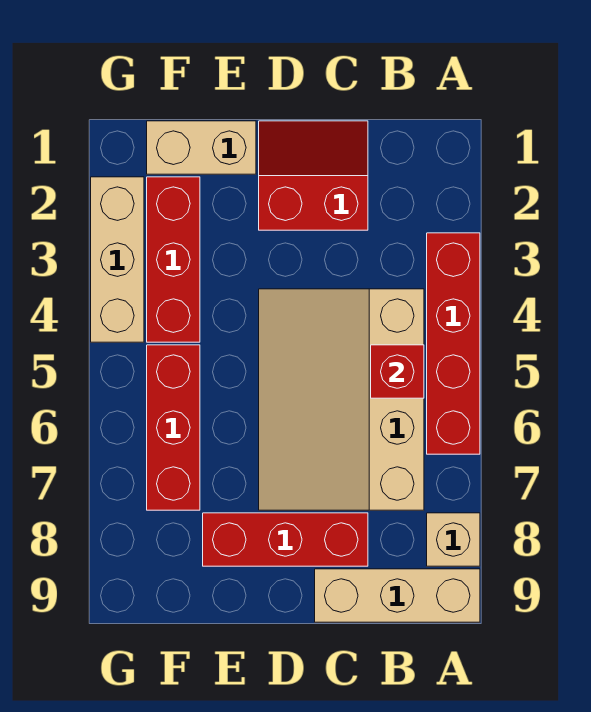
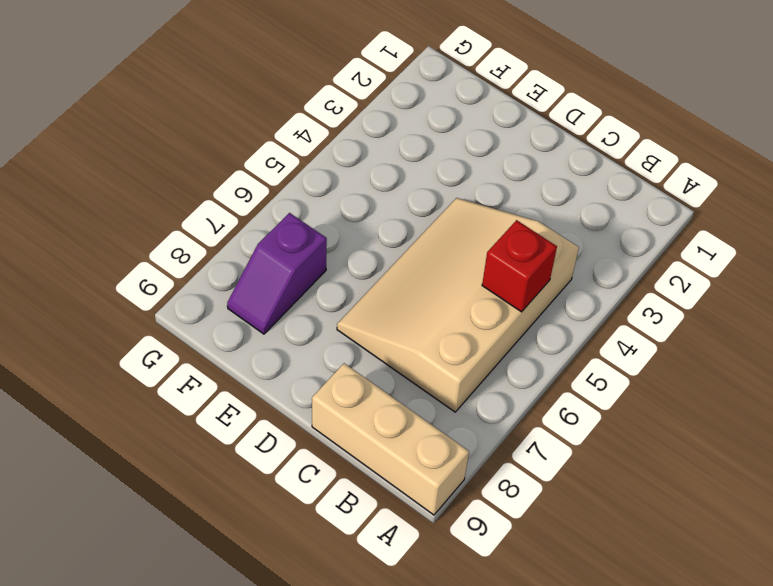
purple slope F7:F8 level 1 top 7 -> red brick F5:F7 level 1
none -> red brick A3:A6 level 1
none -> tan brick A8 level 1

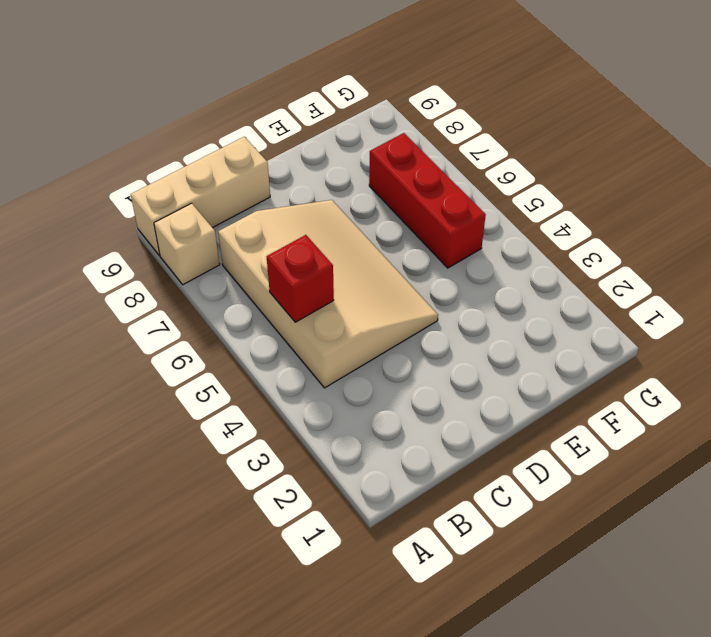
none -> red brick A3:A6 level 1
none -> red slope C1:D2 level 1 top 2

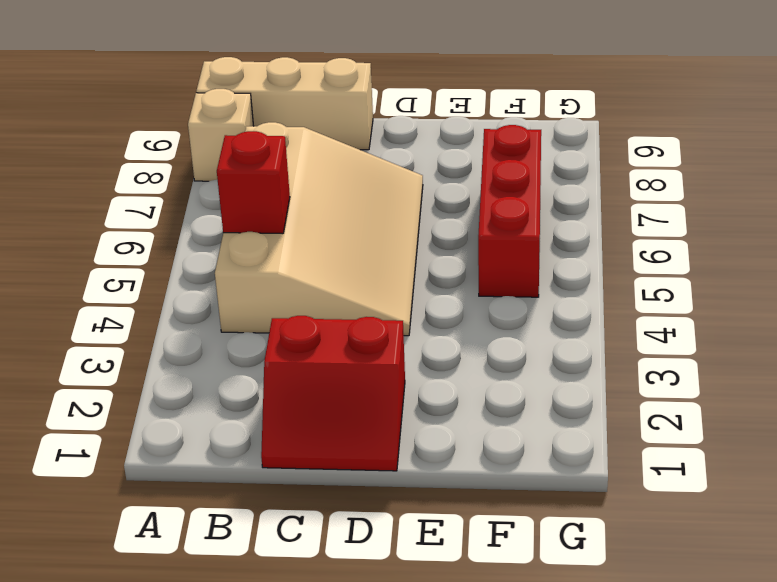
none -> red brick A3:A6 level 1
none -> red brick C8:E8 level 1

